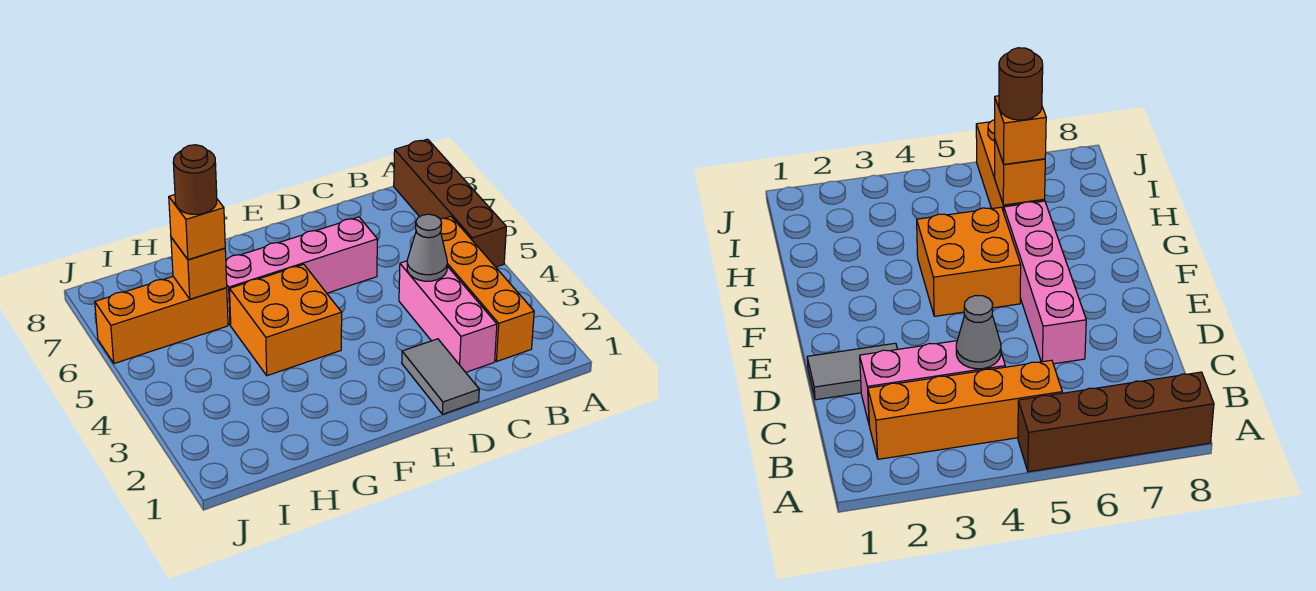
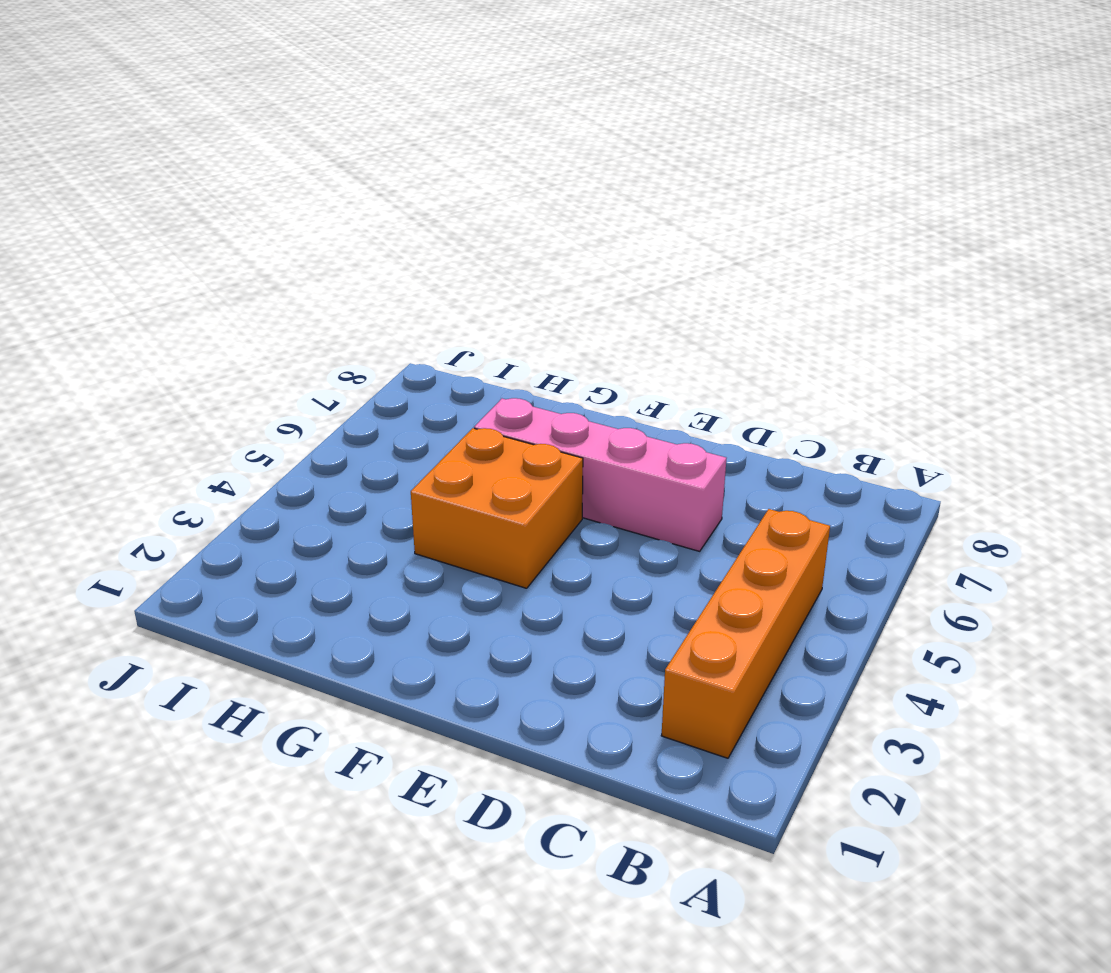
none -> brown brick A5:A8 level 1
none -> pink brick C2:C4 level 1

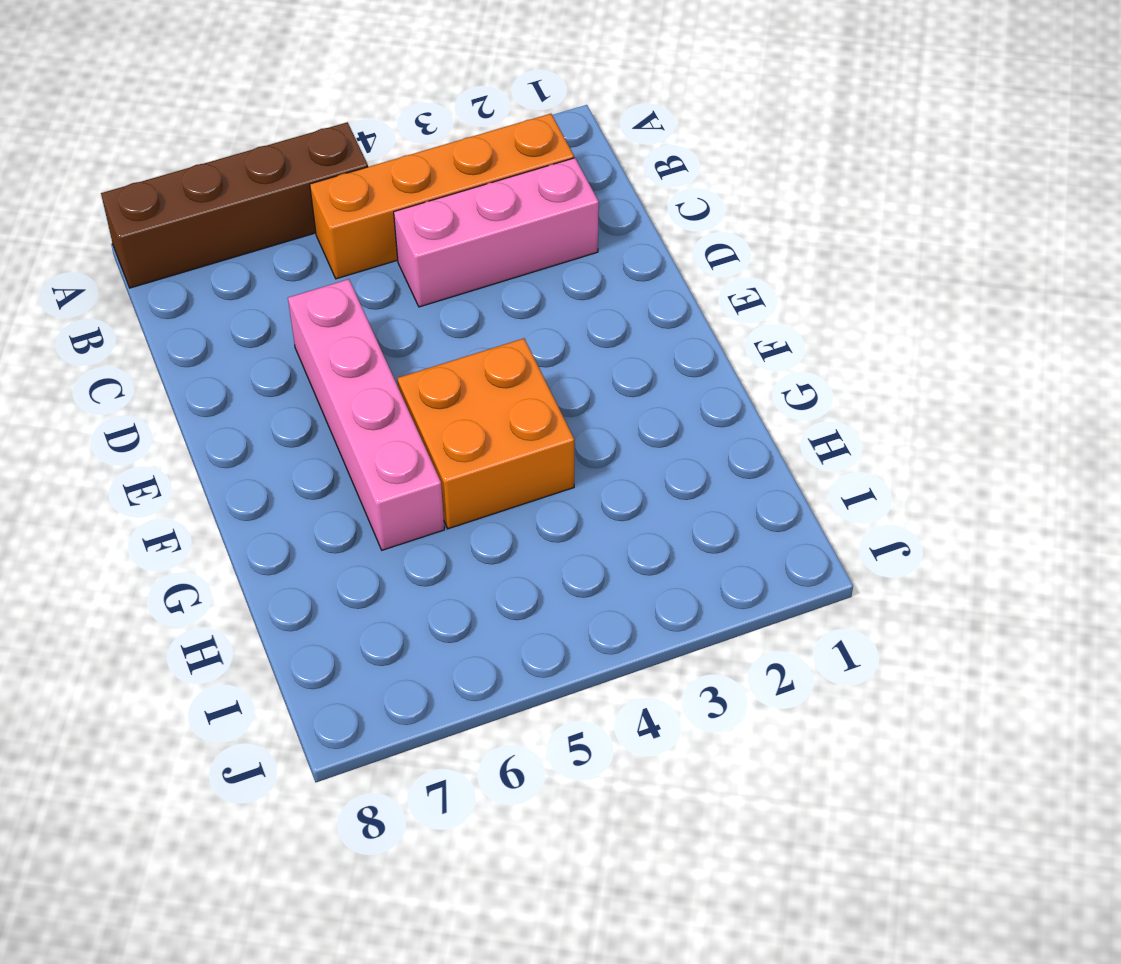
none -> grey tile D1:D2 level 1
none -> orange brick H6:J6 level 1

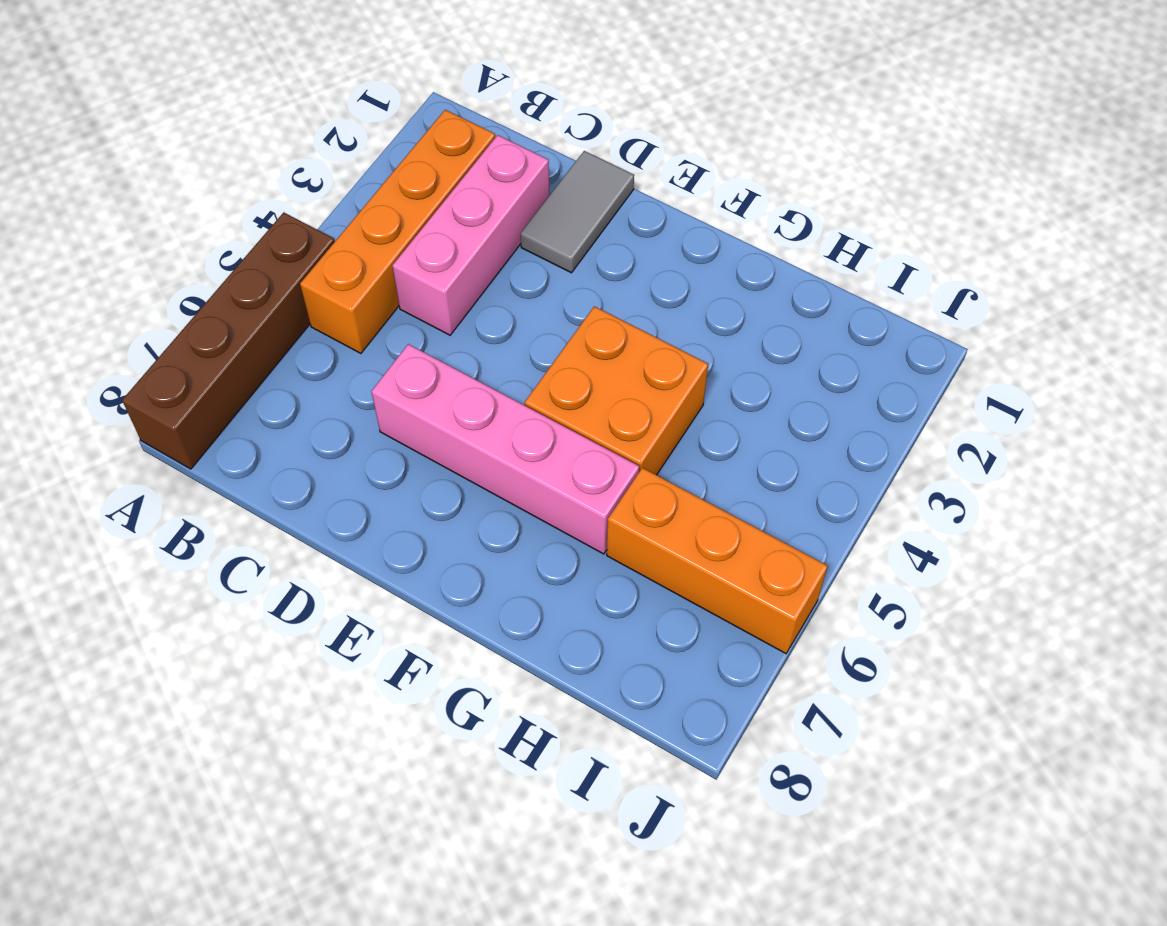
none -> grey cone C4 level 2
none -> orange brick H6 level 2

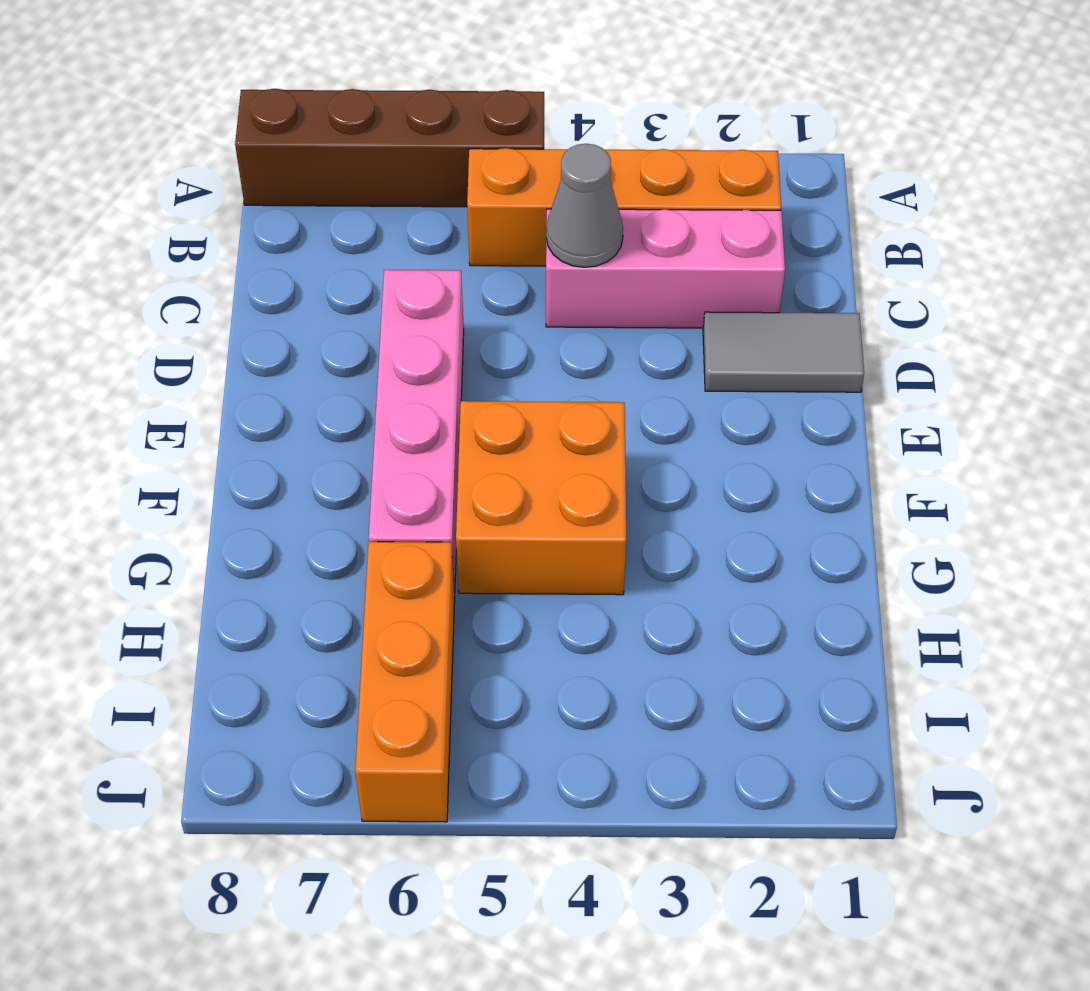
none -> orange brick H6 level 2
none -> orange brick H6 level 3

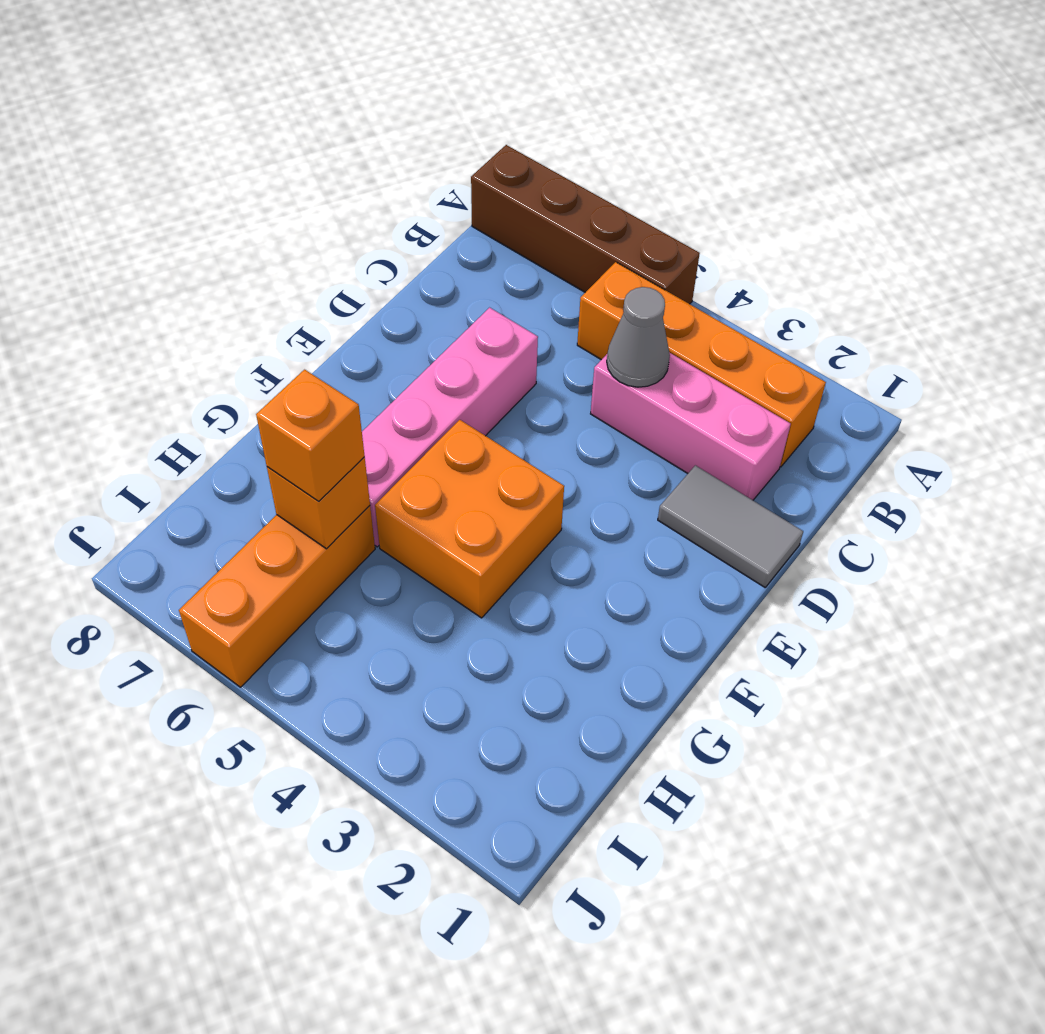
none -> brown round brick H6 level 4

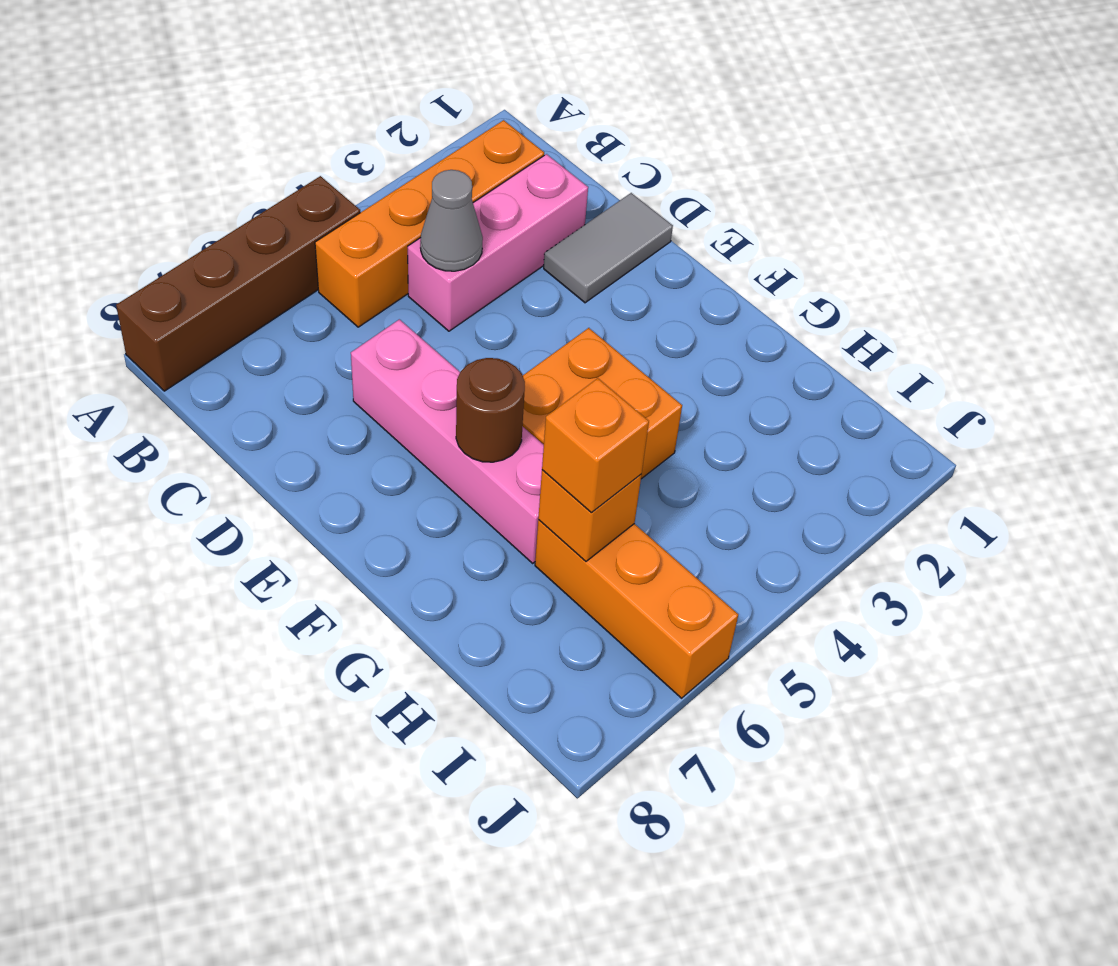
brown round brick F6 level 2 -> brown round brick H6 level 4

